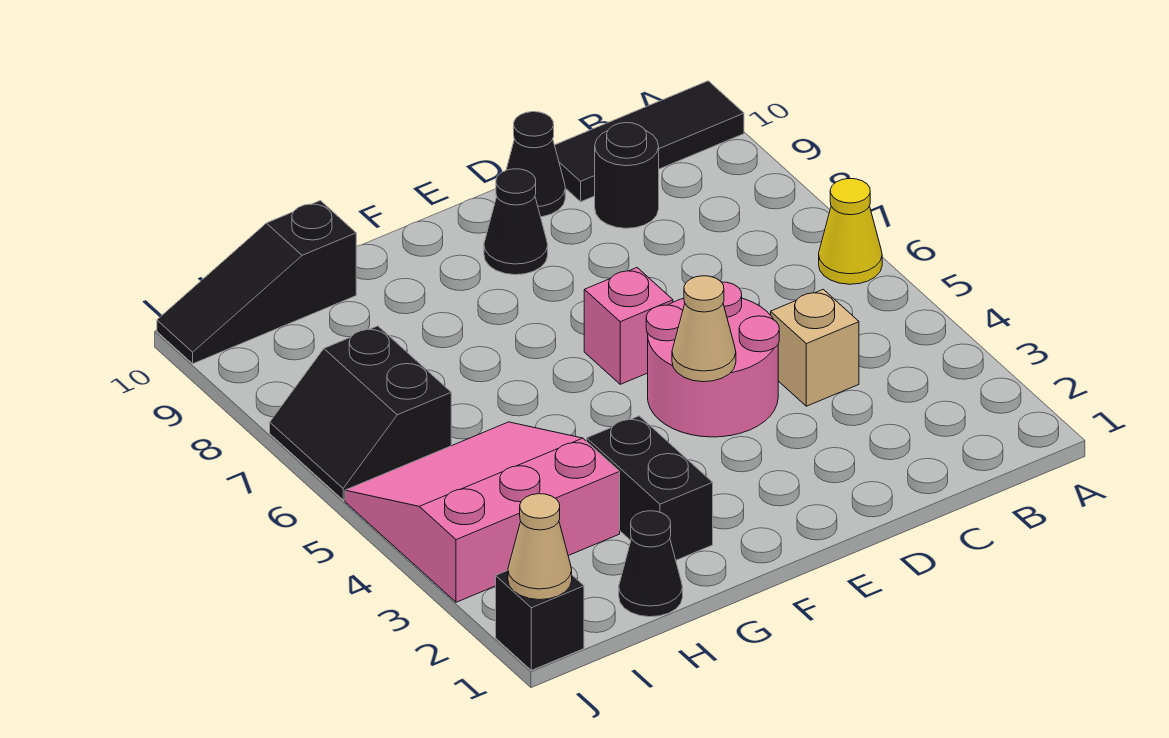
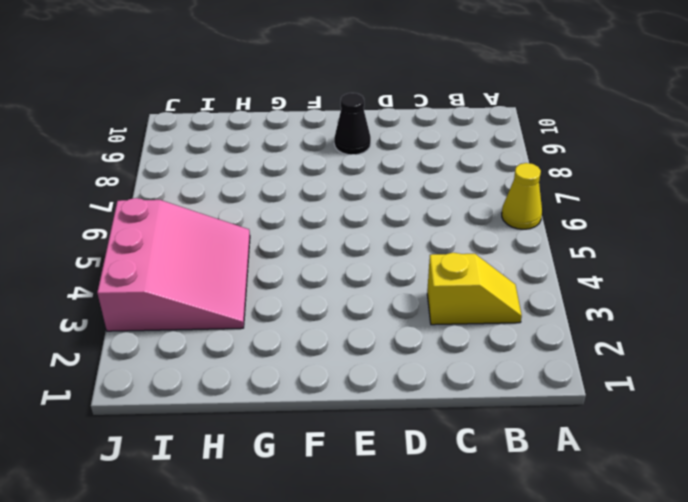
yellow slope B3:C3 level 1 top C -> none
pink slope H3:J5 level 1 top J -> pink slope H3:J5 level 1 top 3
none -> black tile A10:C10 level 1
none -> tan brick C4 level 1
none -> black round brick C9 level 1

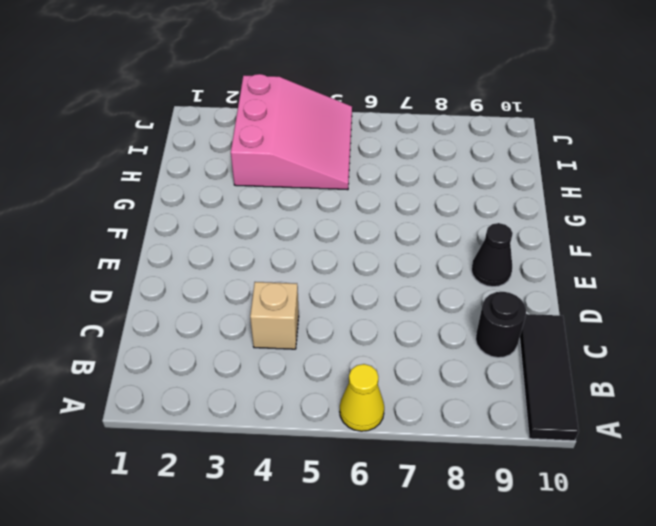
none -> pink round brick D4:E5 level 1
none -> black cone D10 level 1
none -> pink brick E6 level 1

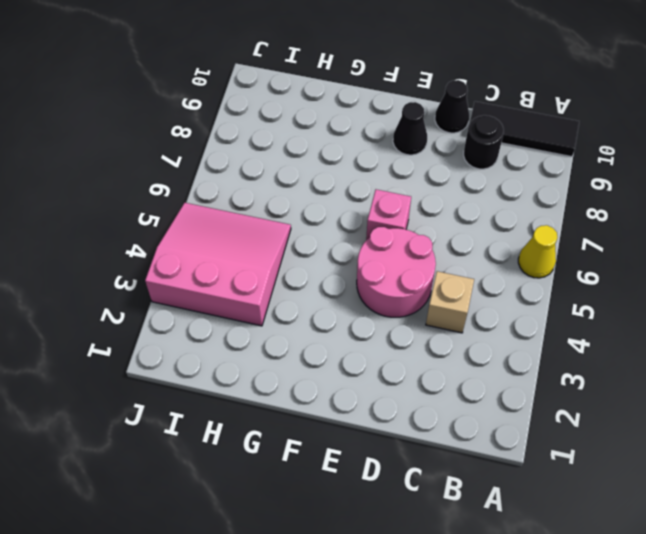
none -> black brick G2:G3 level 1
none -> black cone H1 level 1
none -> black slope H10:J10 level 1 top H

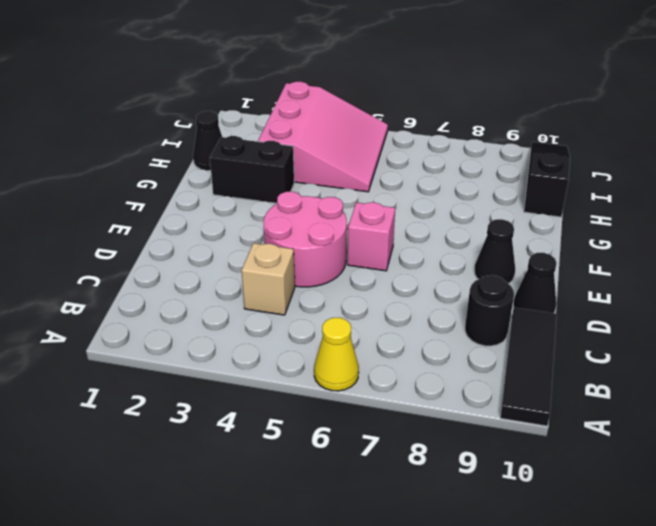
none -> black slope I6:J7 level 1 top I
none -> black brick J1 level 1
none -> tan cone E4 level 2

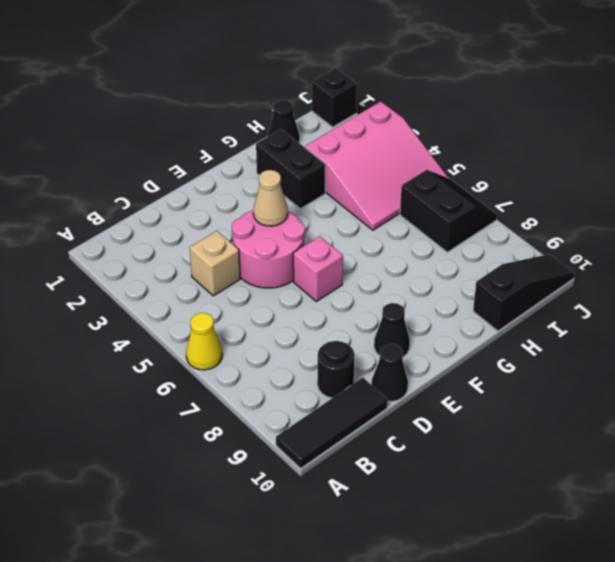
none -> tan cone J1 level 2

